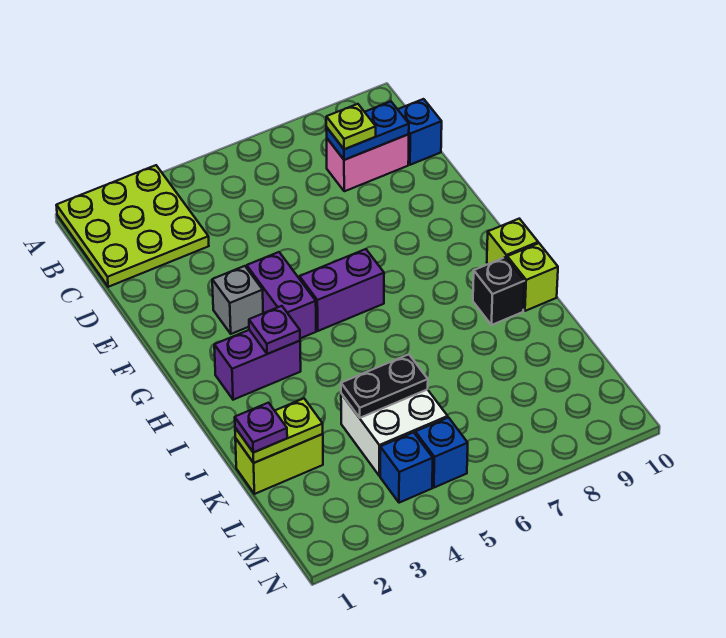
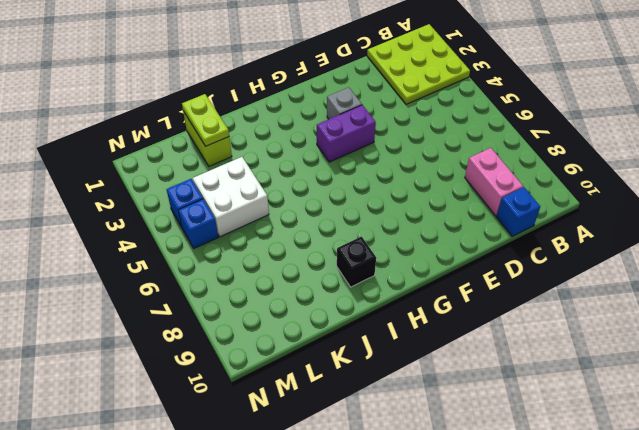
none -> purple brick G5:G6 level 1
none -> purple brick H2:H3 level 1
none -> lime brick H10 level 1

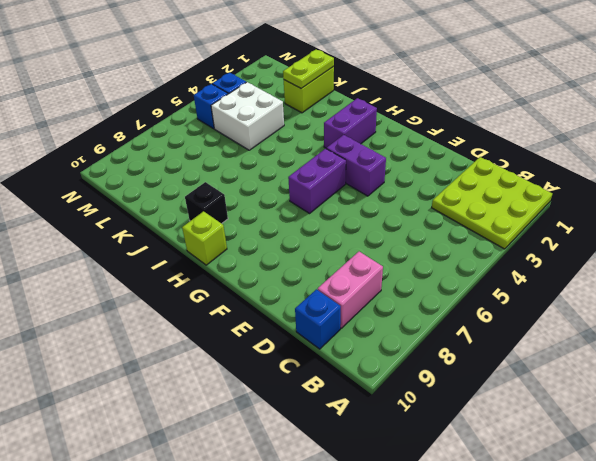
none -> grey brick F3 level 1
none -> lime brick I10 level 1
none -> blue plate C8:C9 level 2

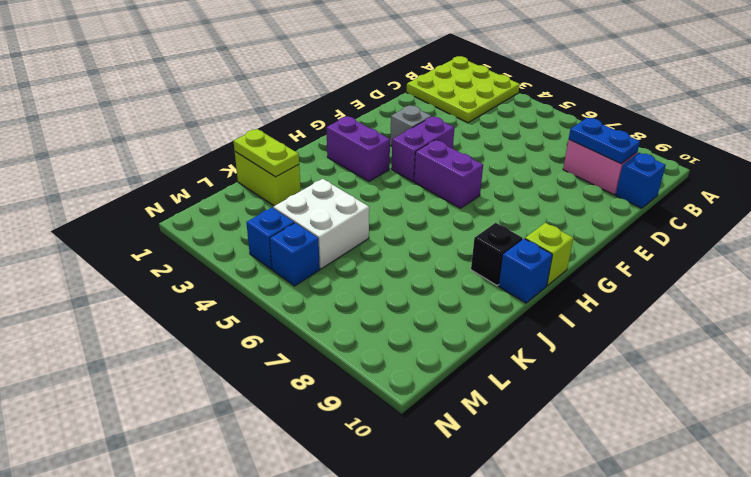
blue brick I10 level 1 -> lime brick I10 level 1
none -> purple plate H3 level 2
none -> black plate K4:K5 level 2
none -> lime plate C8 level 3

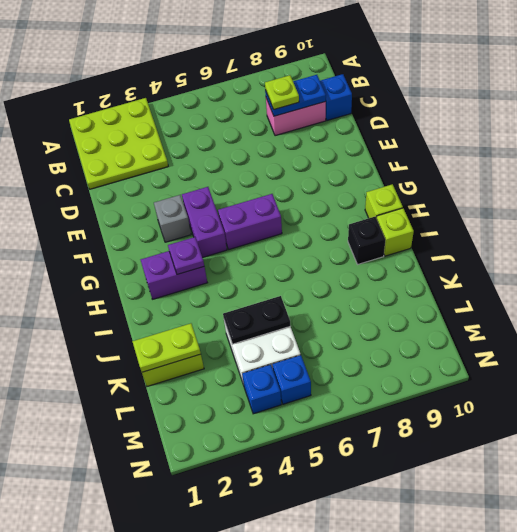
none -> purple plate K1 level 3

